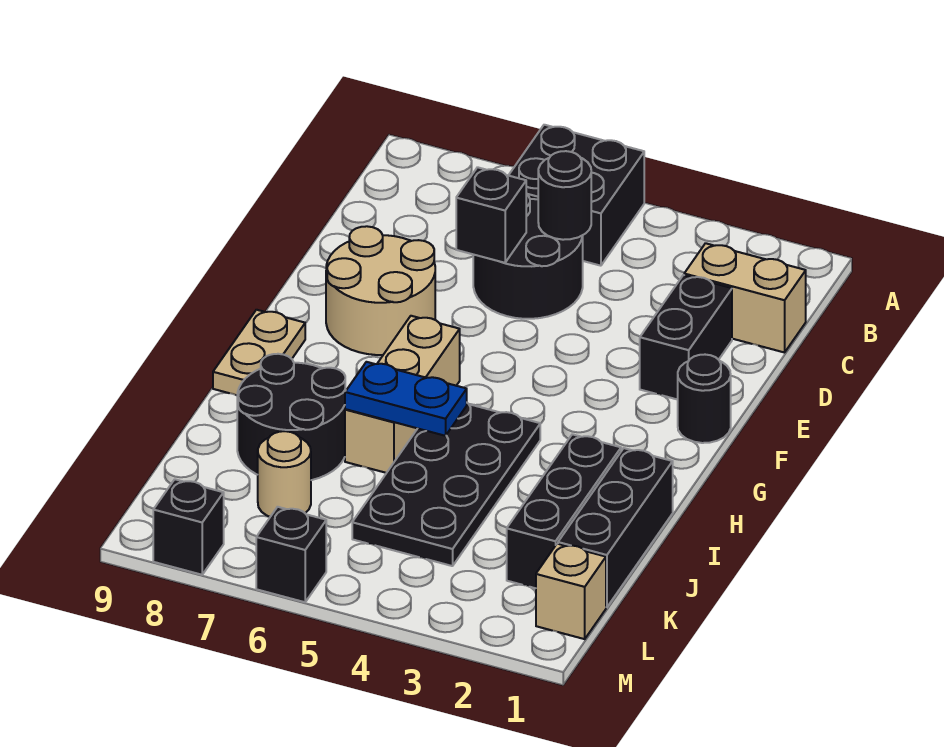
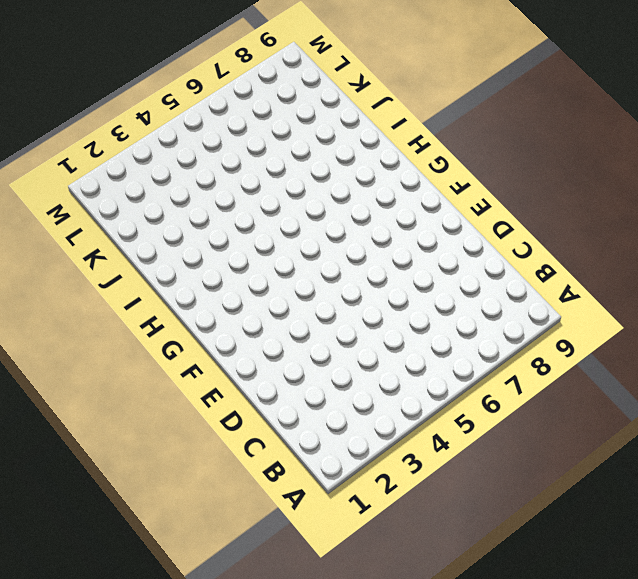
none -> black brick A5:B6 level 1
none -> tan brick C1:C2 level 1
none -> black round brick C5:D6 level 1

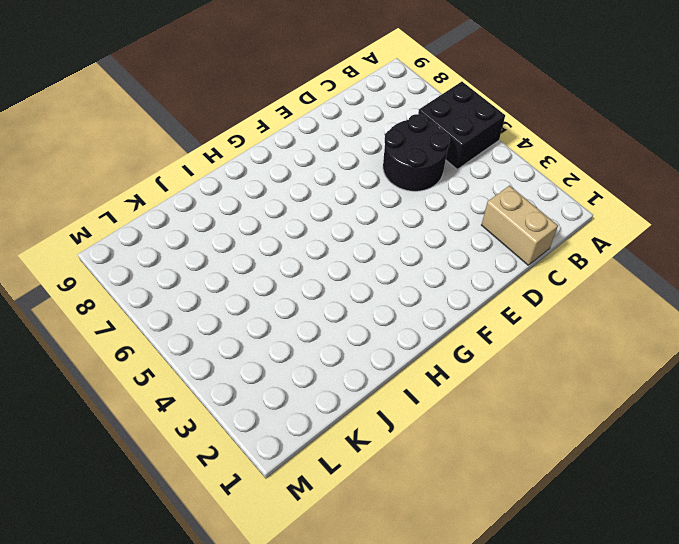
none -> black brick D2:E2 level 1
none -> tan round brick E7:F8 level 1
none -> black round brick F1 level 1

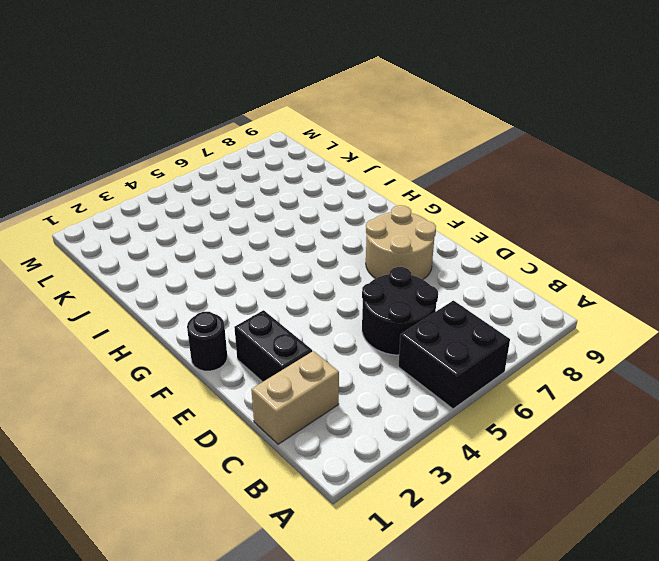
none -> tan brick G6:I6 level 1
none -> tan plate G9:H9 level 1
none -> black plate H4:K5 level 1

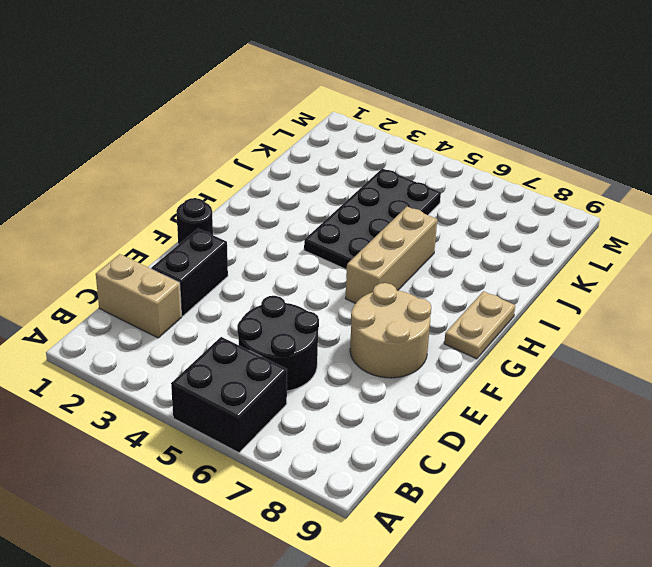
none -> black brick I1:K1 level 1
none -> black brick I2:K2 level 1
none -> black round brick I7:J8 level 1

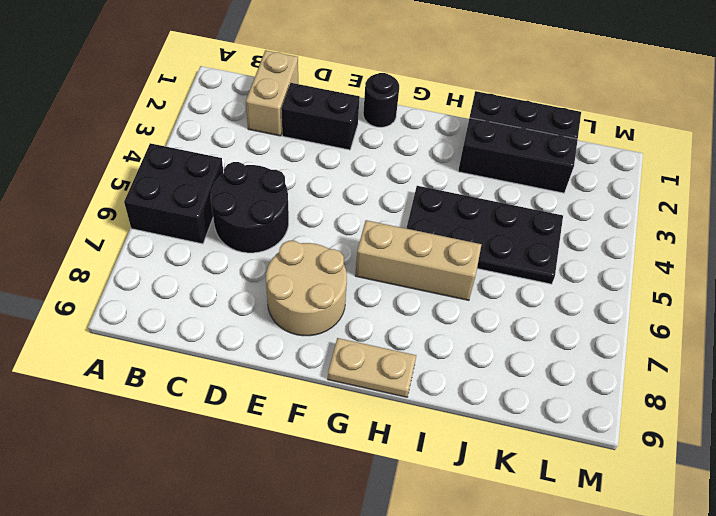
none -> black round brick I7:J8 level 1
none -> tan round brick K7 level 1
none -> tan brick L1 level 1

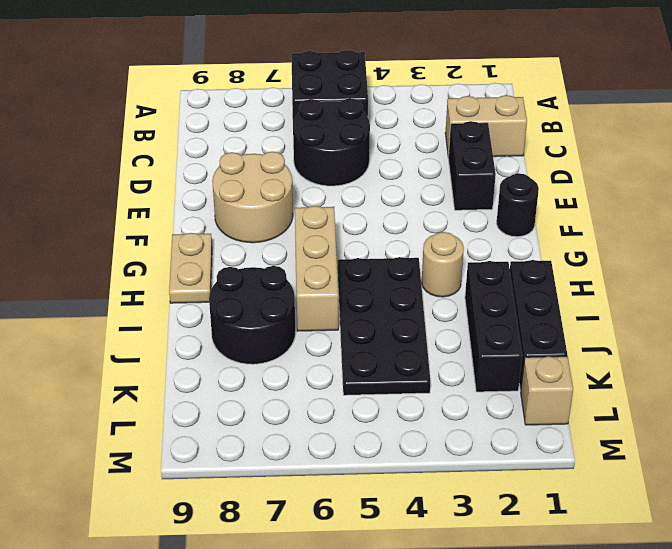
tan round brick H3 level 1 -> tan round brick K7 level 1
none -> black brick M6 level 1
none -> black brick M8 level 1
none -> black round brick C5 level 2

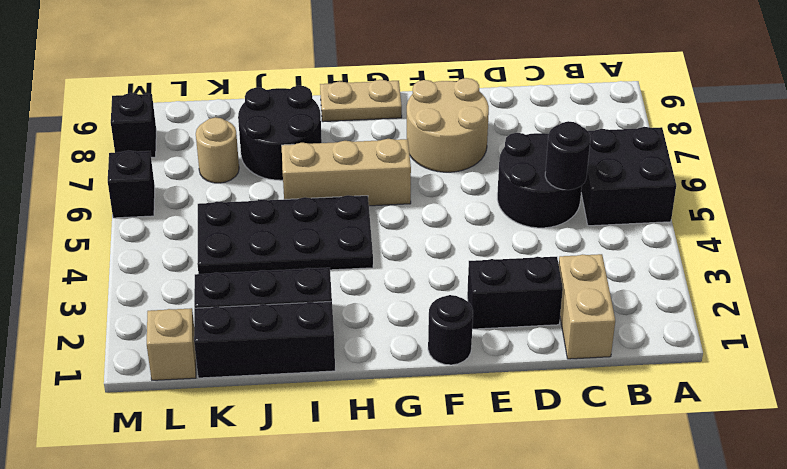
none -> black brick D6 level 2
none -> blue plate I5:I6 level 2

